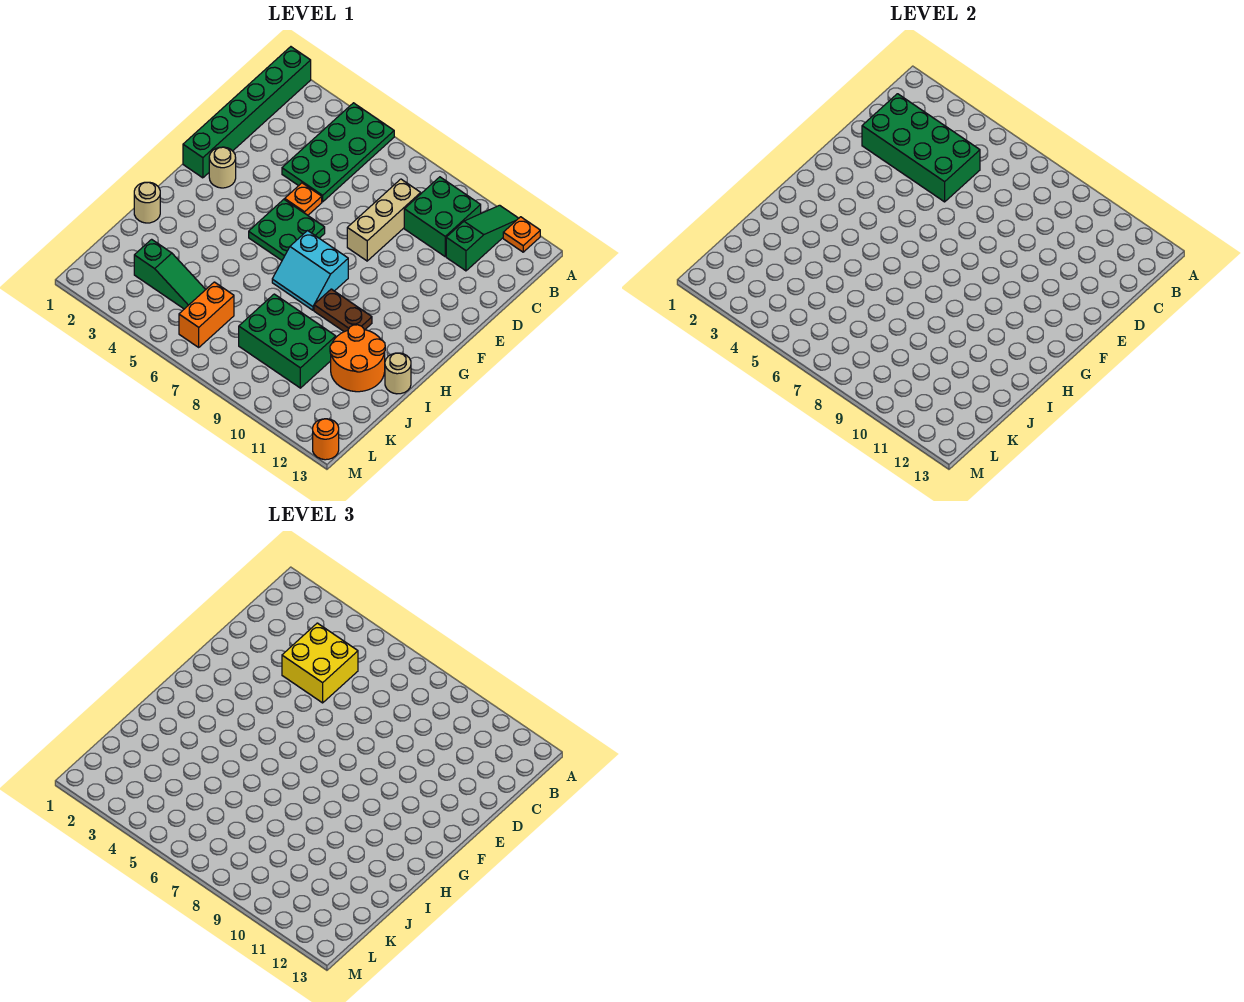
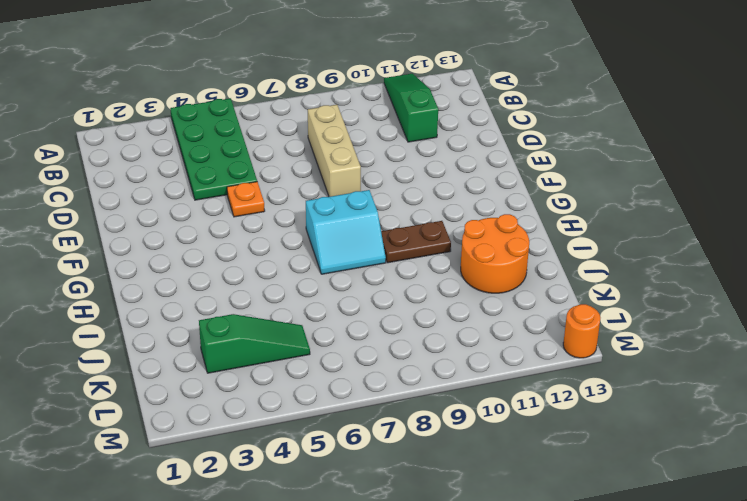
none -> green brick A1:F1 level 1
none -> orange plate A12 level 1
none -> green brick B9:C10 level 1

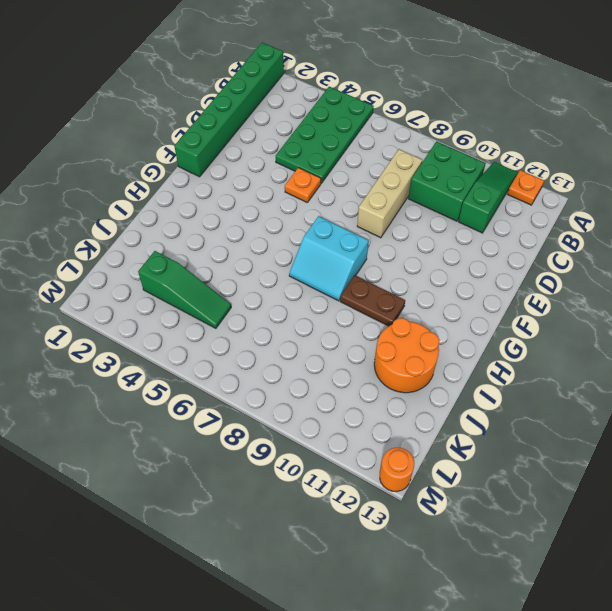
none -> tan round brick F2 level 1
none -> green plate F5:G6 level 1
none -> tan round brick I1 level 1

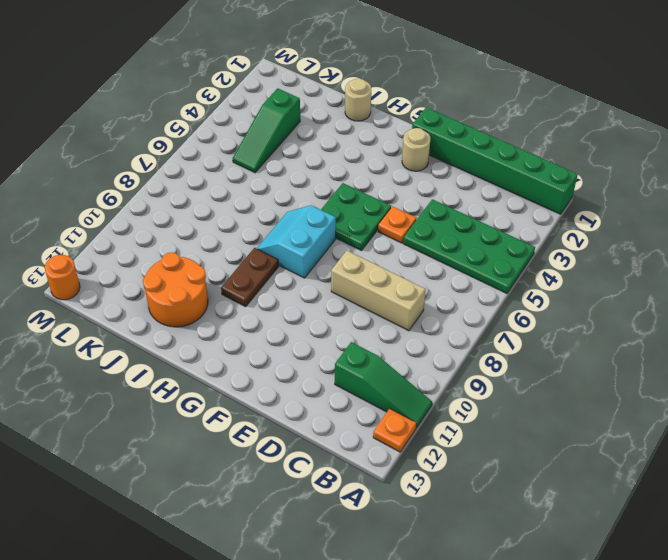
none -> green brick B9:C10 level 1
none -> tan round brick I13 level 1
none -> green brick J8:K10 level 1

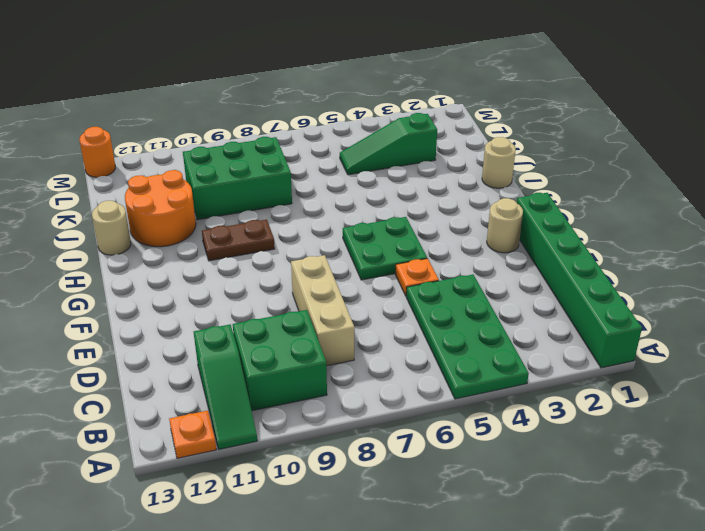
none -> cyan slope G7:H8 level 1 top G
none -> orange brick K6:L6 level 1
none -> green brick C2:D5 level 2

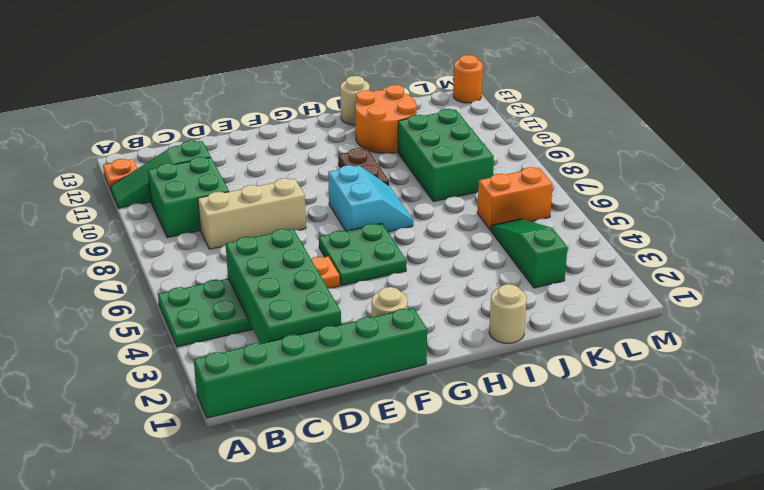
none -> yellow brick C4:D5 level 3

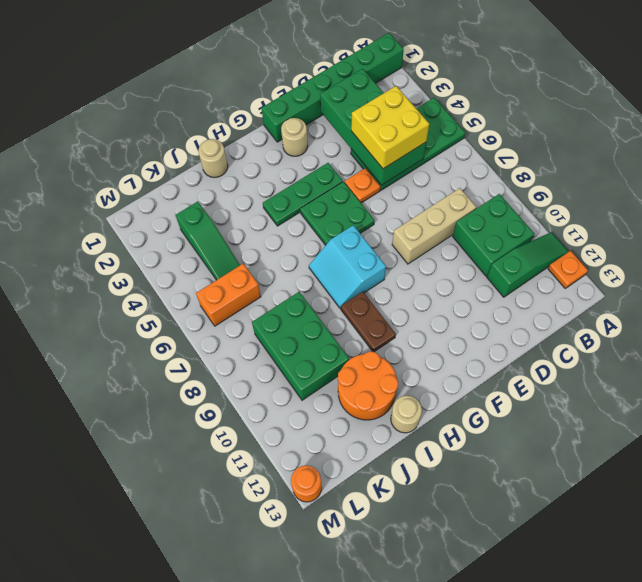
green plate F4:H4 level 1 -> none

